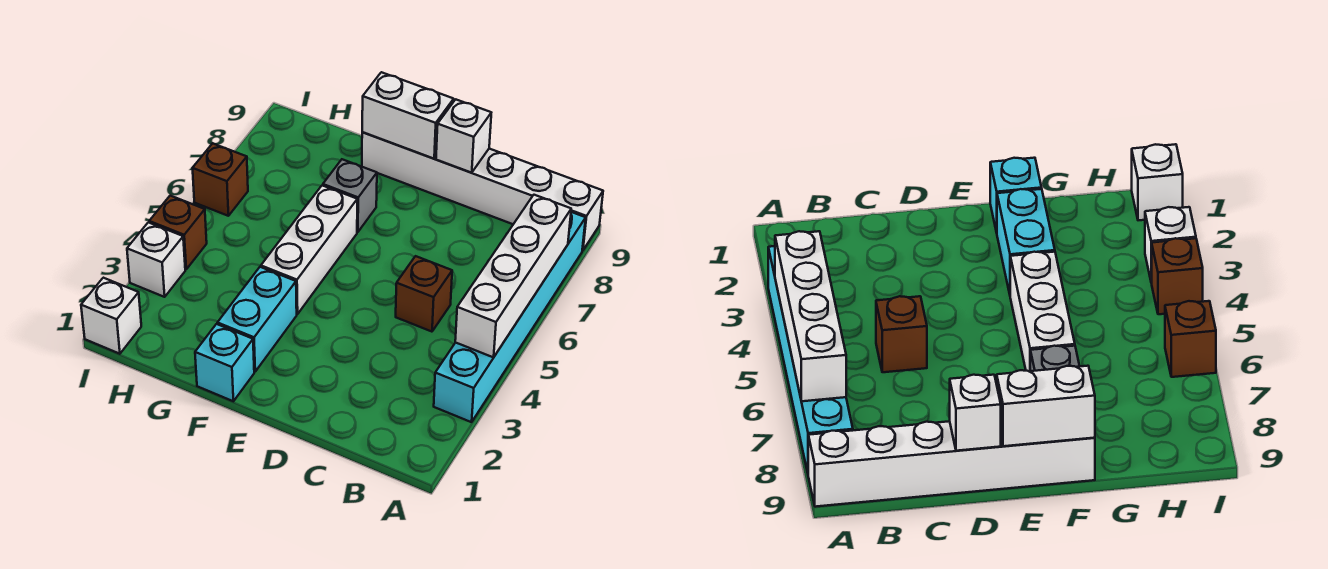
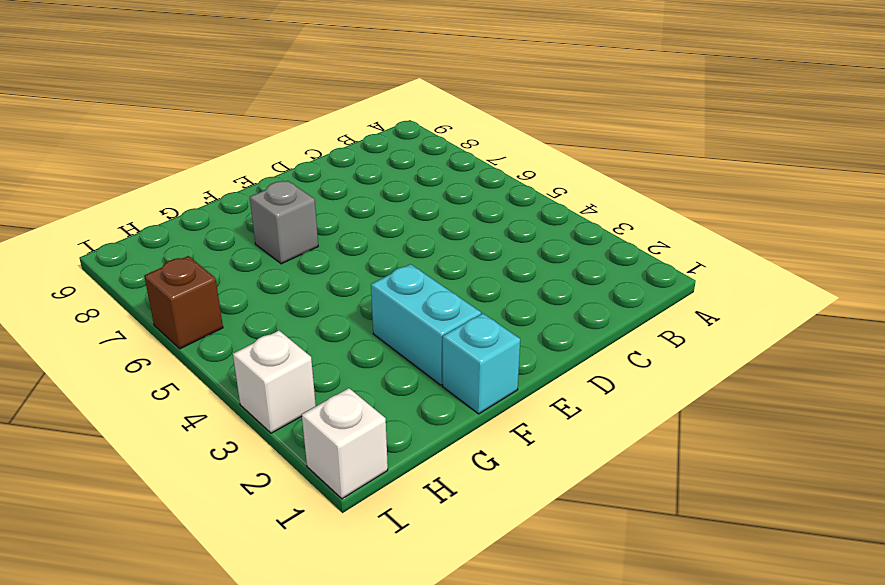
none -> cyan brick A3:A8 level 1
none -> white brick A9:F9 level 1
none -> brown brick C5 level 1

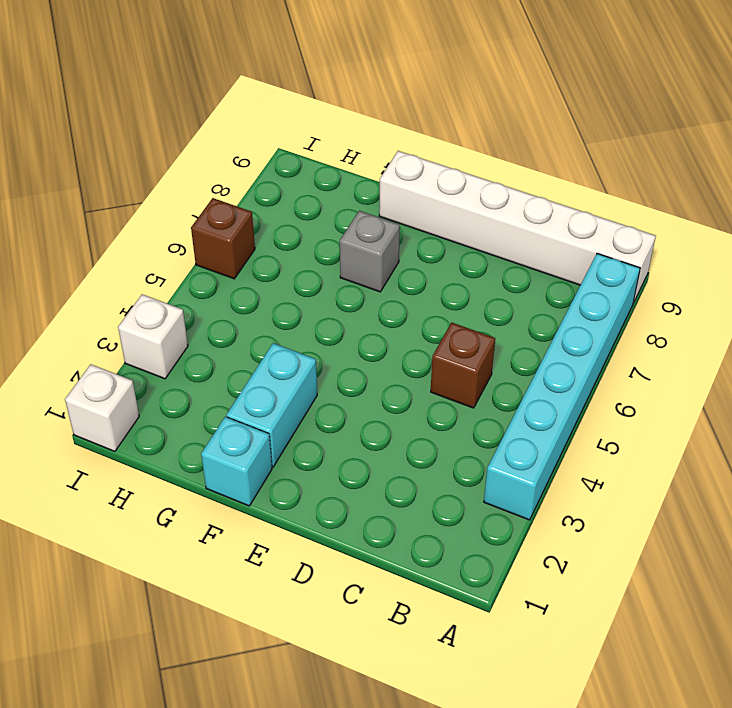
none -> white brick F4:F6 level 1
none -> brown brick I4 level 1
none -> white brick A4:A7 level 2

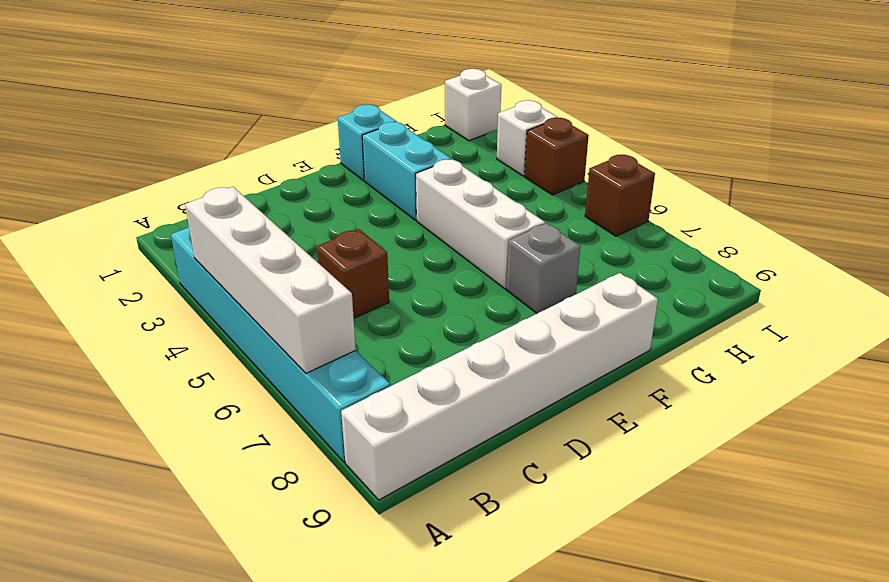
none -> white brick D9 level 2
none -> white brick E9:F9 level 2

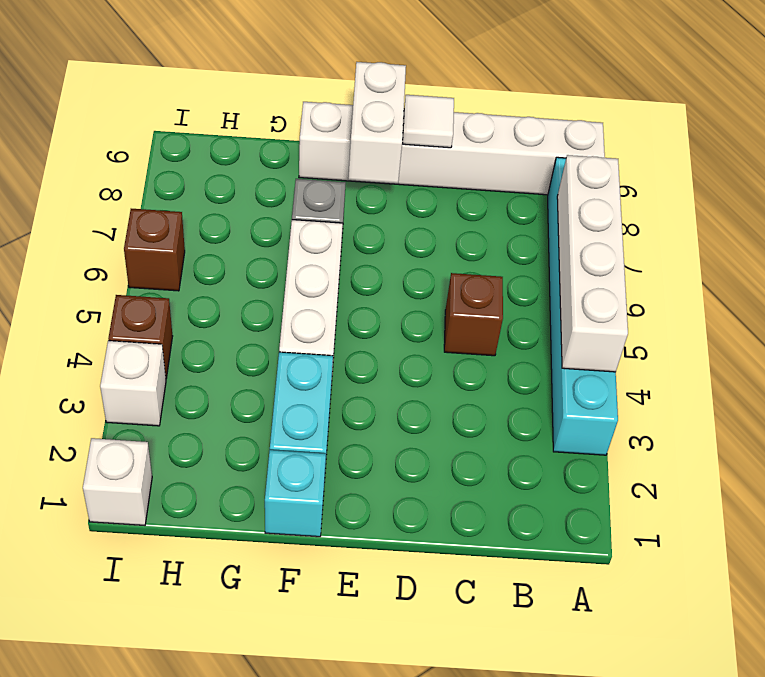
white tile D9 level 2 -> white brick D9 level 2
white brick E8:E9 level 2 -> white brick E9:F9 level 2

